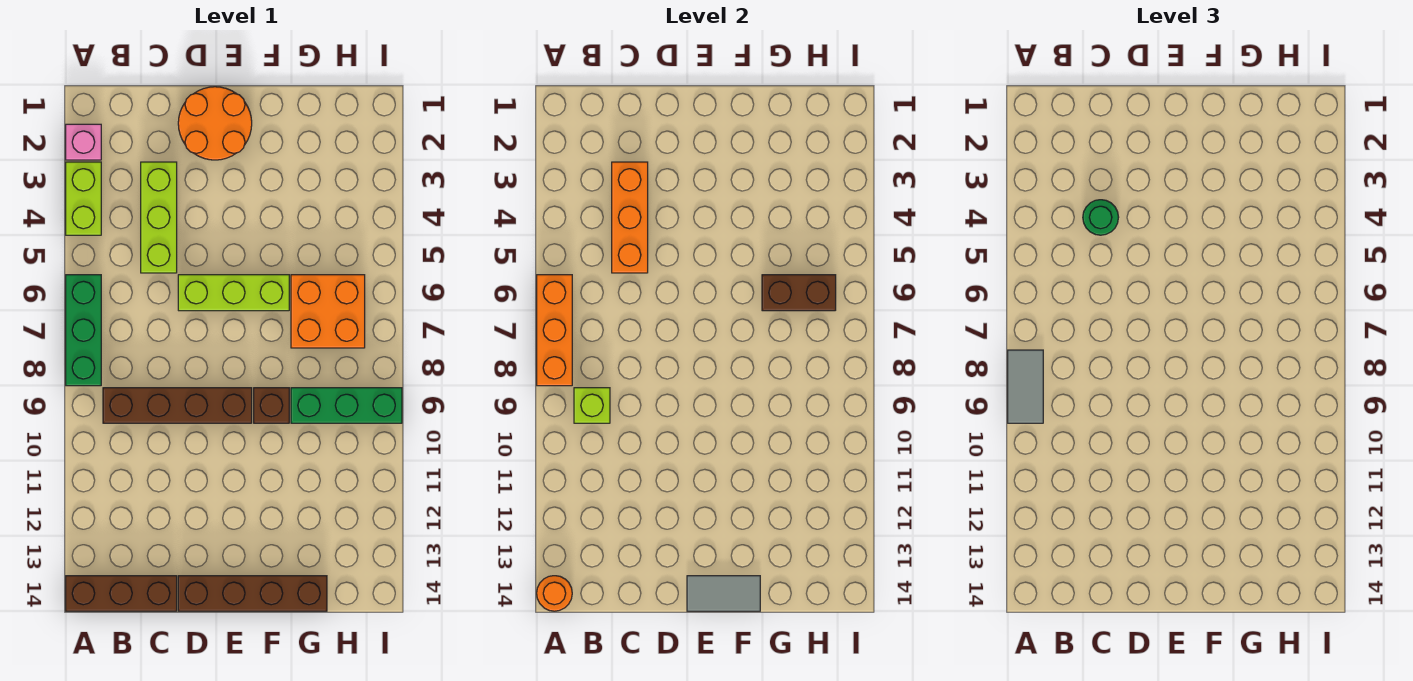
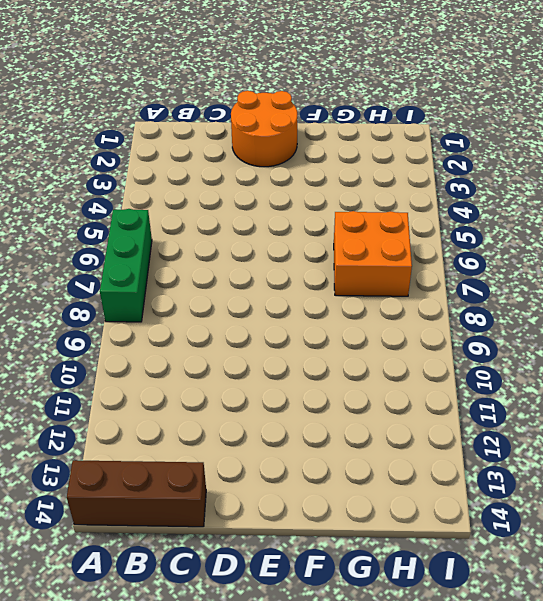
none -> pink brick A2 level 1
none -> lime brick A3:A4 level 1
none -> brown brick B9:E9 level 1

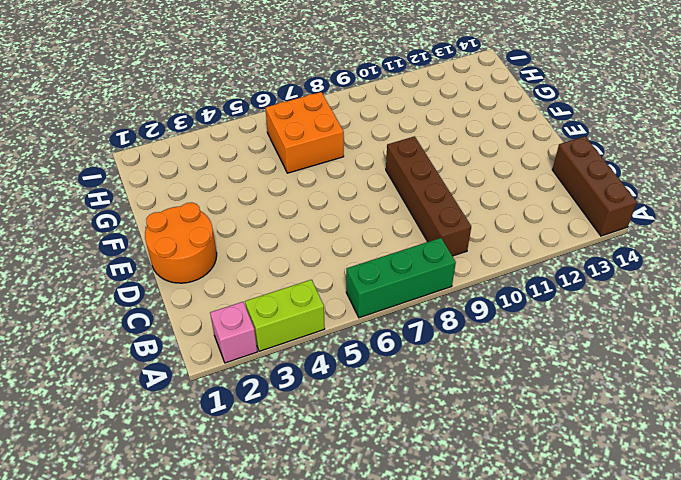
none -> lime brick C3:C5 level 1
none -> lime brick D6:F6 level 1
none -> brown brick D14:G14 level 1

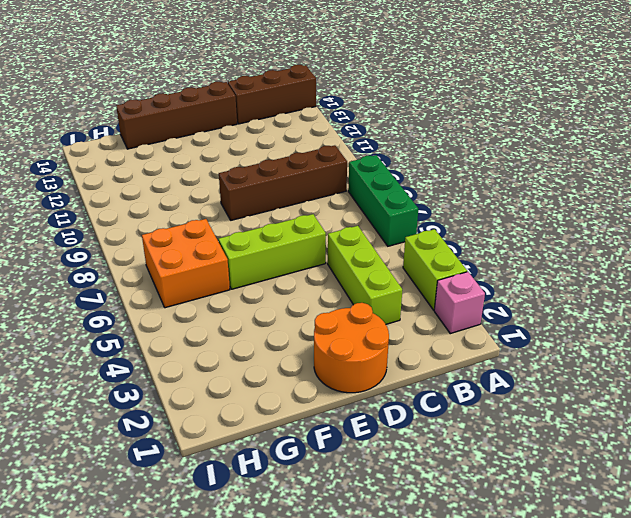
none -> brown brick F9 level 1
none -> green brick G9:I9 level 1
none -> orange brick A6:A8 level 2

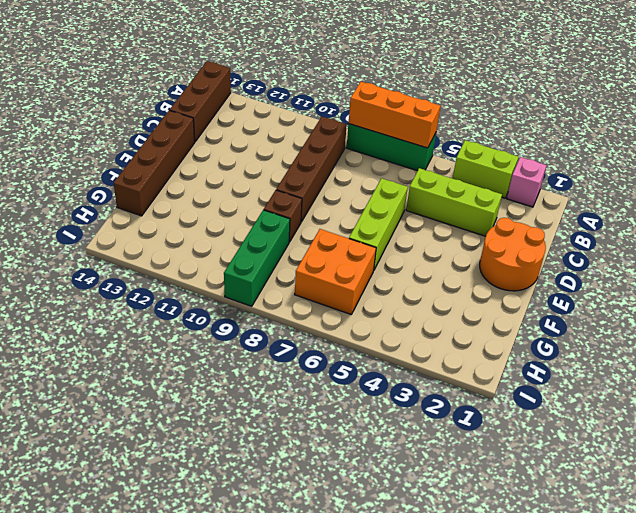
none -> orange round brick A14 level 2
none -> lime brick B9 level 2
none -> orange brick C3:C5 level 2

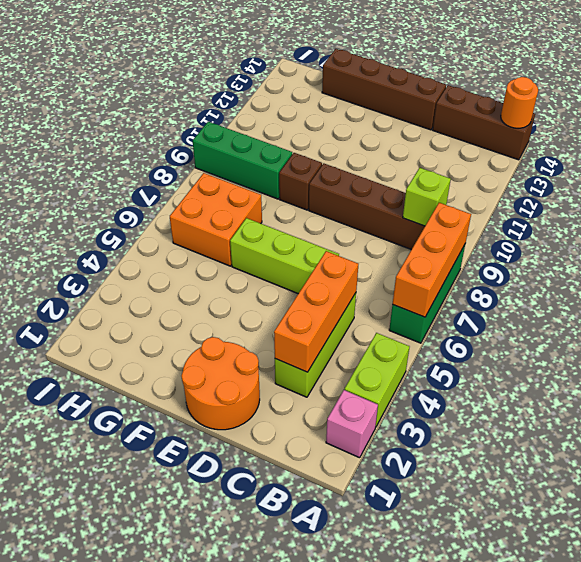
none -> grey tile E14:F14 level 2
none -> brown brick G6:H6 level 2
none -> grey tile A8:A9 level 3

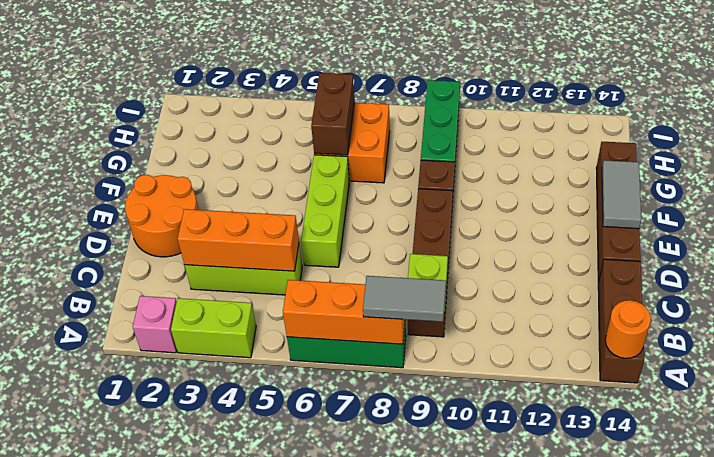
none -> green round brick C4 level 3

